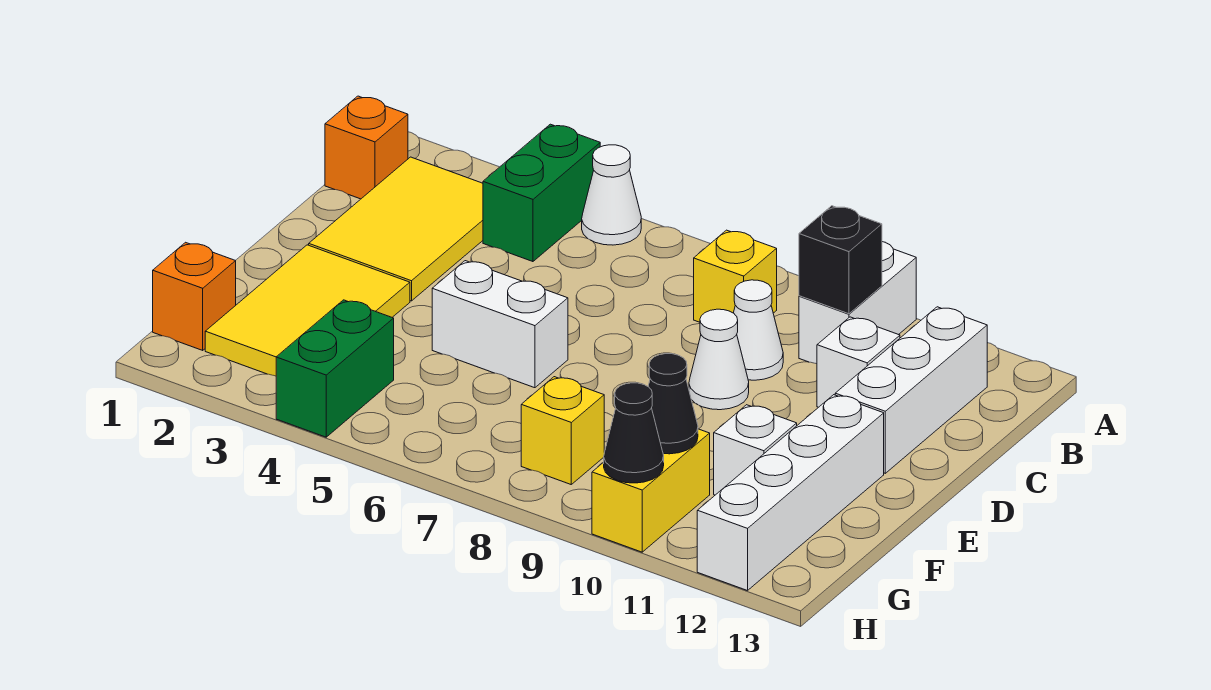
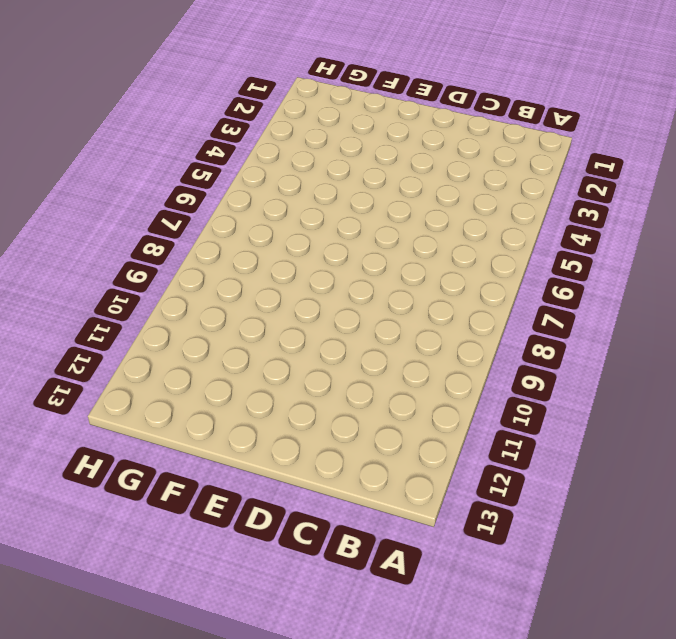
none -> green brick A4:B4 level 1
none -> white cone A5 level 1
none -> white brick A10:B10 level 1

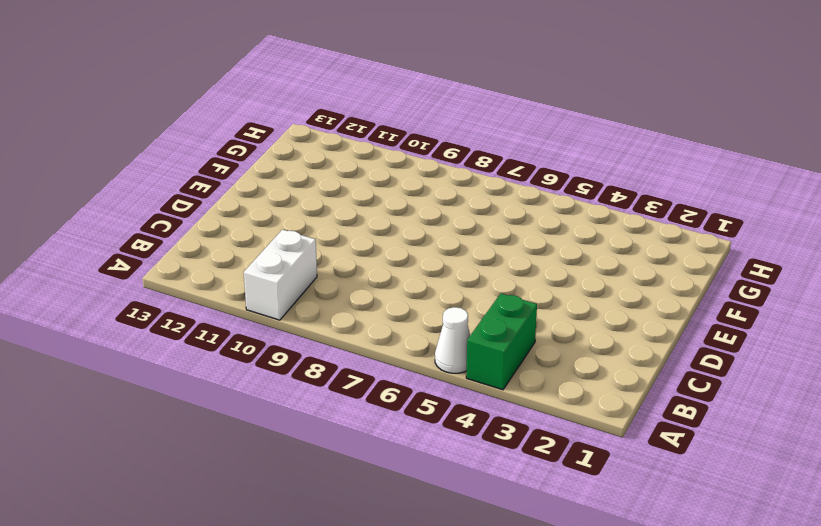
none -> orange brick B1 level 1
none -> yellow tile B2:D3 level 1
none -> yellow brick B8 level 1

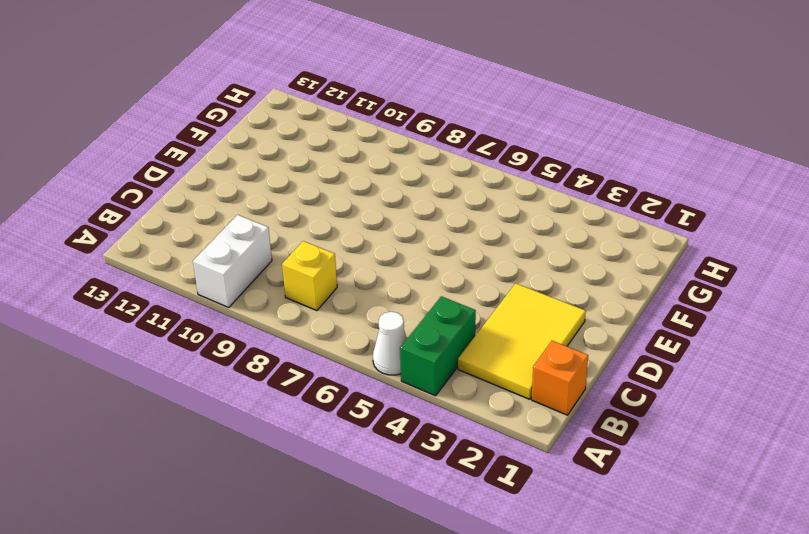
none -> white brick B12:D12 level 1
none -> white cone C9 level 1
none -> white brick C11 level 1

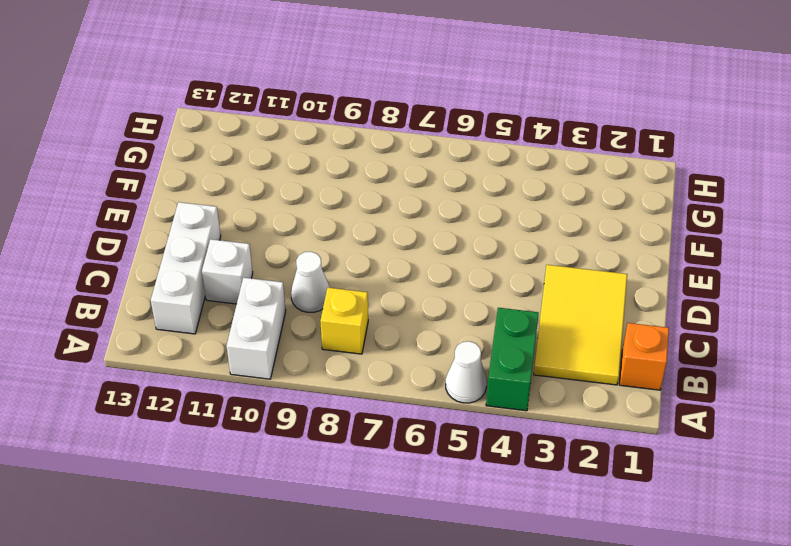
none -> white cone D9 level 1
none -> yellow tile E2:G3 level 1
none -> white brick E5:E6 level 1

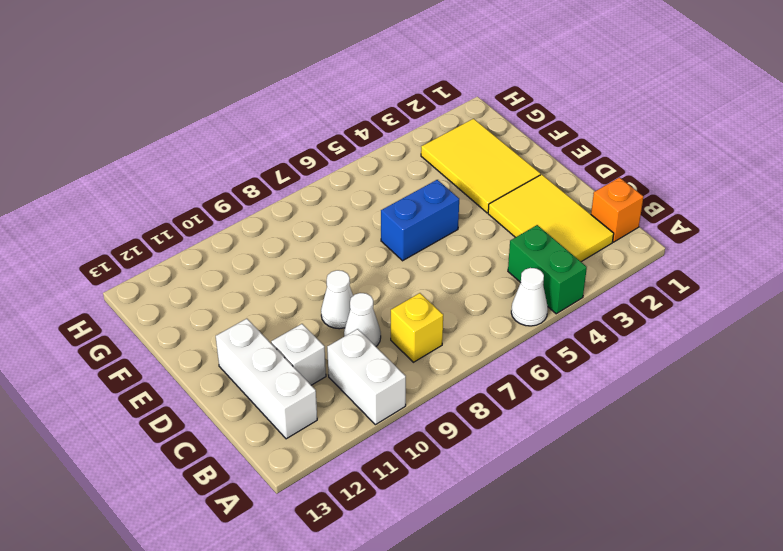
blue brick E5:E6 level 1 -> white brick E5:E6 level 1
none -> white brick E12:H12 level 1
none -> white brick F11 level 1
none -> orange brick G1 level 1

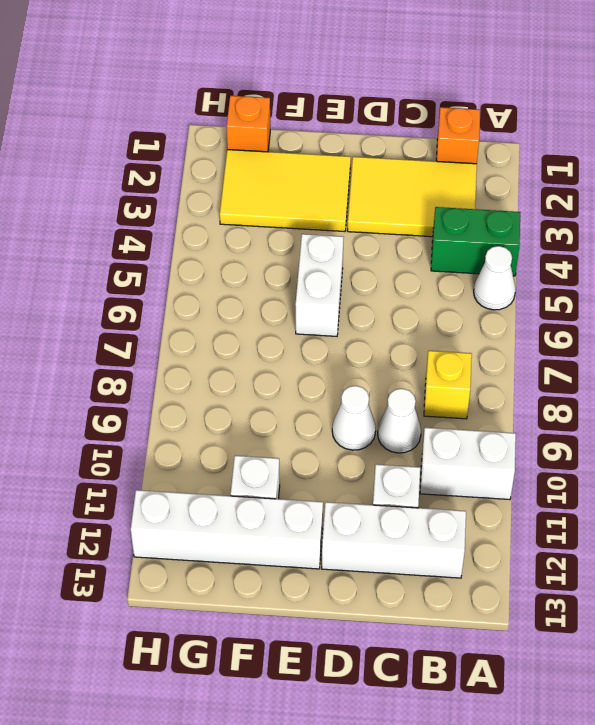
none -> green brick G4:H4 level 1
none -> yellow brick G8 level 1
none -> yellow brick G10:H10 level 1

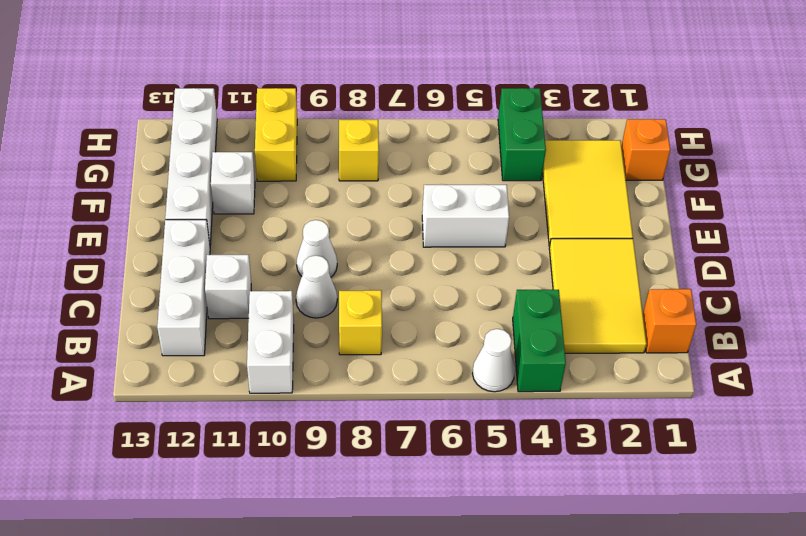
none -> black brick B10 level 2
none -> black cone G10 level 2
none -> black cone H10 level 2

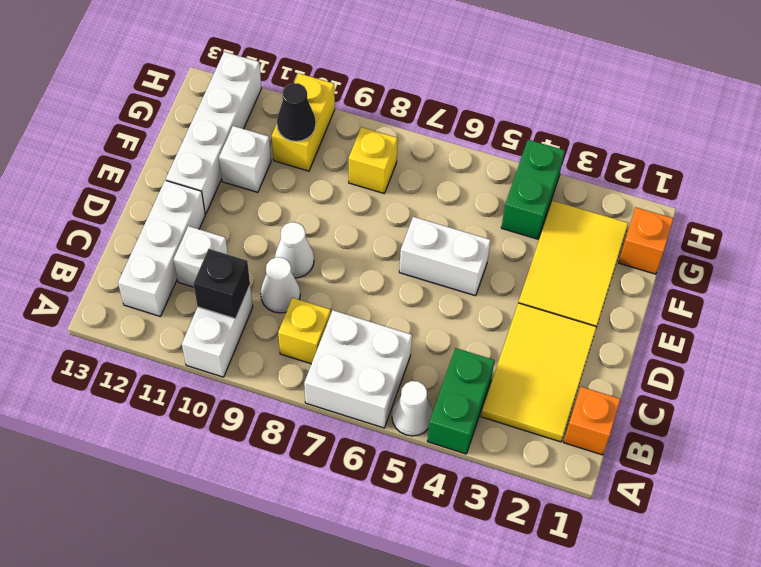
white brick A6:B7 level 1 -> none
none -> black cone H10 level 2

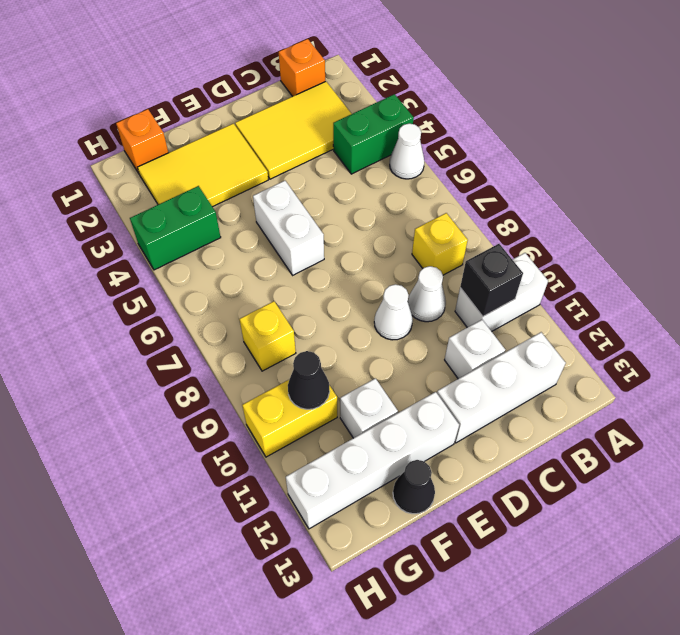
black cone F13 level 1 -> black cone H10 level 2

